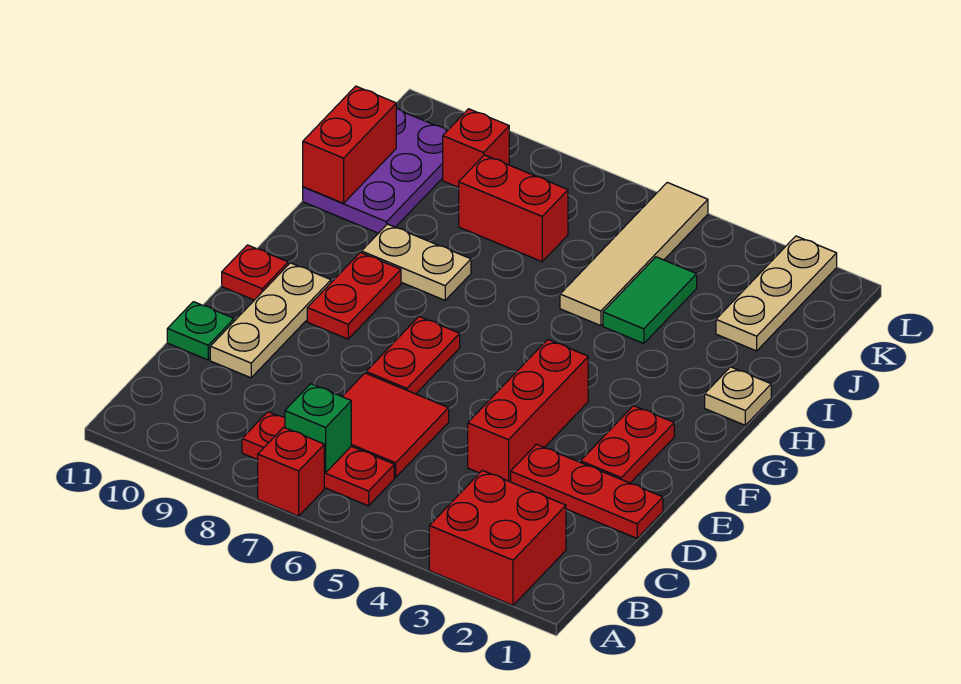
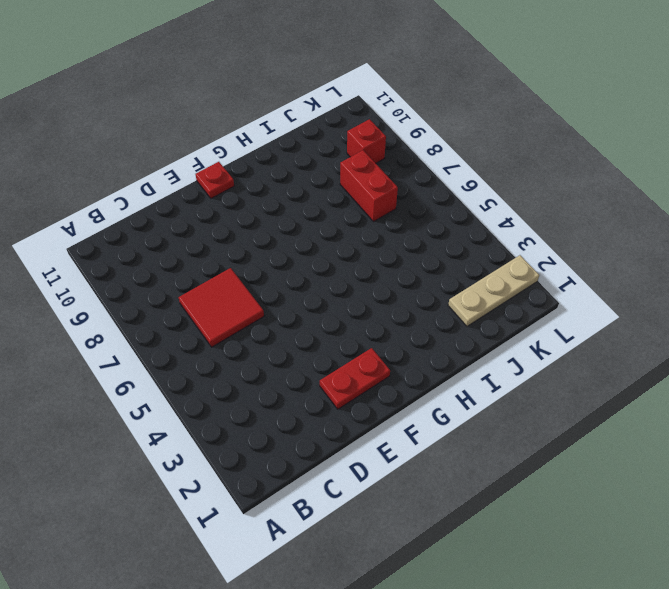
none -> red brick A2:B3 level 1
none -> red brick A7 level 1
none -> red plate B6:B8 level 1

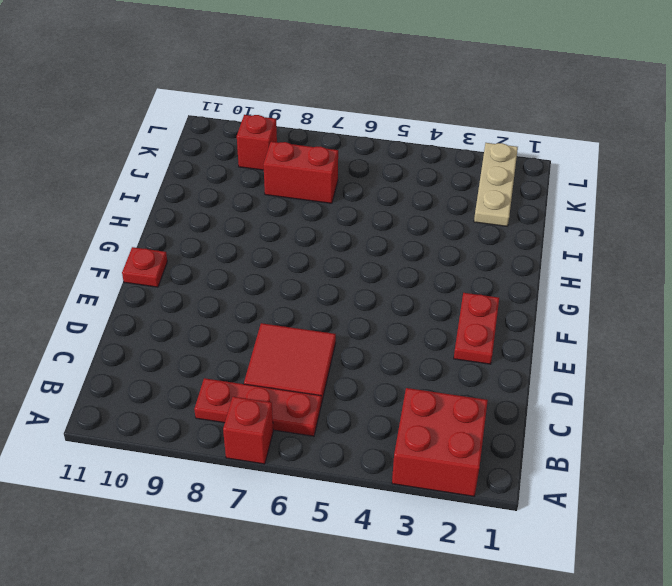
none -> red plate D1:D3 level 1
none -> red brick D4:F4 level 1
none -> tan plate D10:F10 level 1

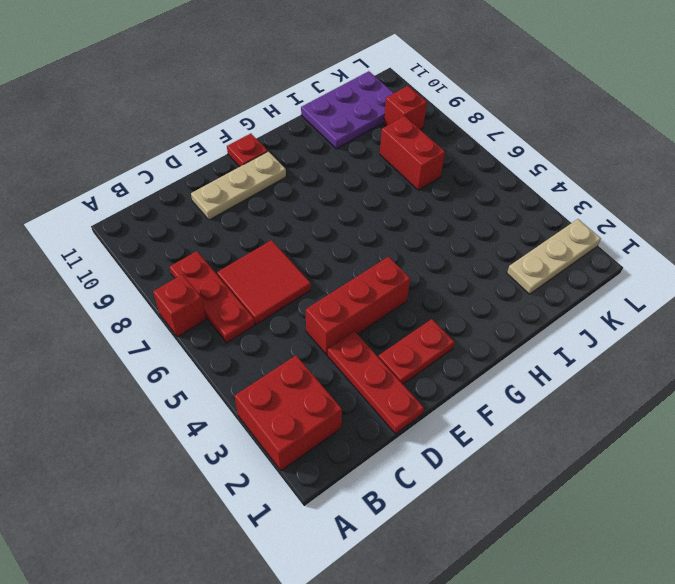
none -> green plate D11 level 1
none -> red plate E7:F7 level 1
none -> red plate F9:G9 level 1

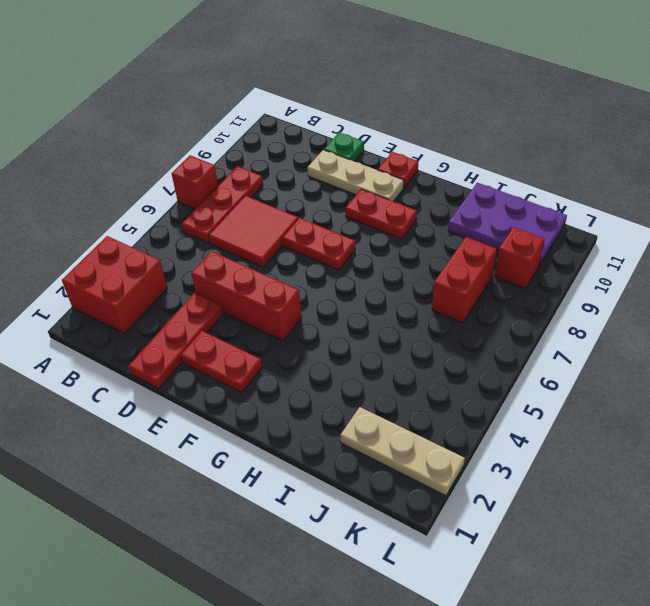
none -> tan plate H1 level 1
none -> tan plate H8:H9 level 1
none -> green tile I4:J4 level 1

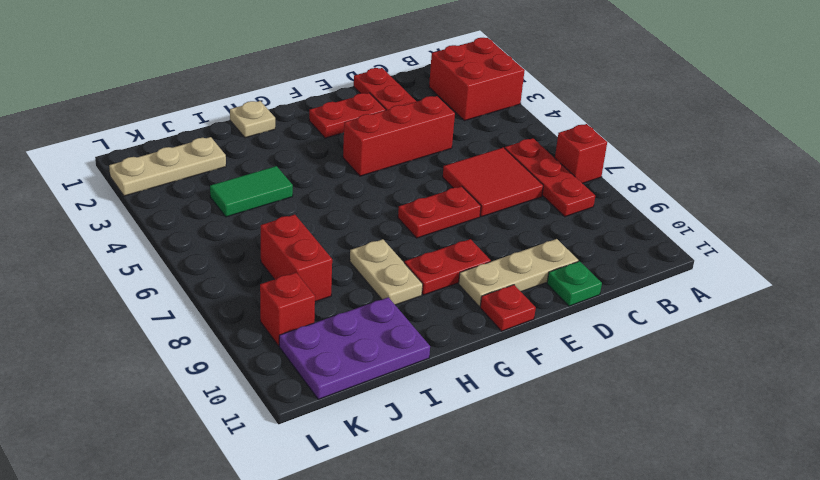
none -> tan tile I5:L5 level 1
none -> green brick B7 level 2
none -> red brick I11:J11 level 2

